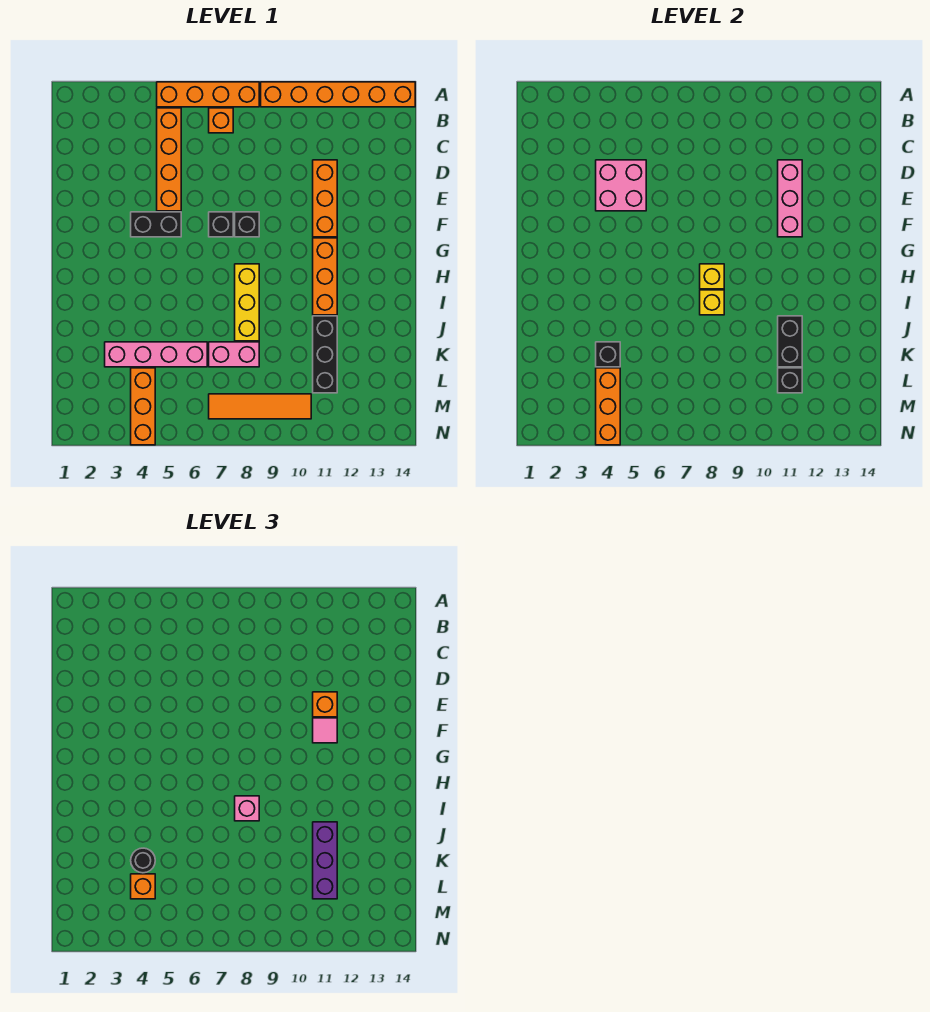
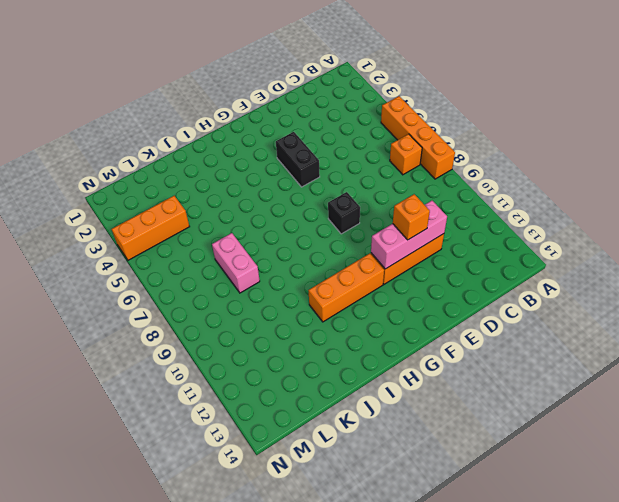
none -> orange brick A9:A14 level 1
none -> orange brick B5:E5 level 1
none -> black brick F7 level 1

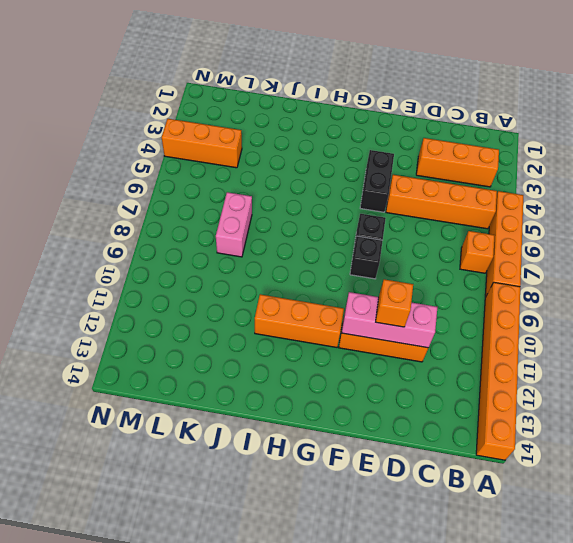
orange brick B3:D3 level 1 -> orange brick L4:N4 level 2
none -> yellow brick H8:J8 level 1
none -> black brick J11:L11 level 1
none -> pink brick K3:K6 level 1

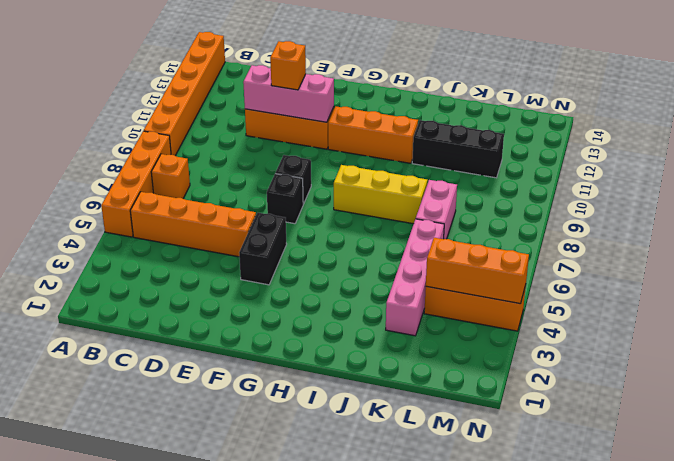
none -> orange tile M7:M10 level 1
none -> pink brick D4:E5 level 2
none -> yellow brick H8 level 2

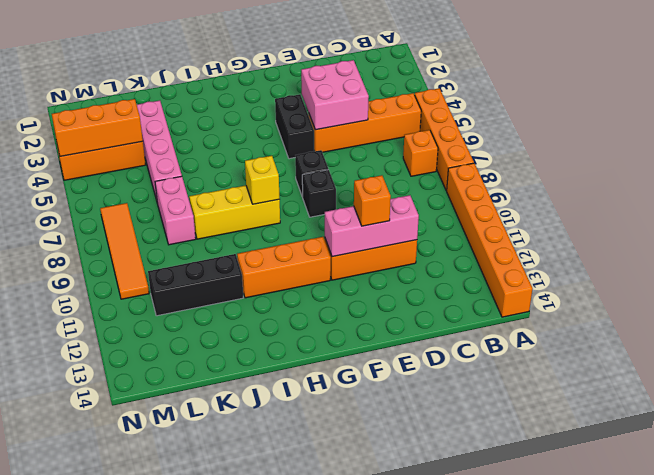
none -> yellow brick I8 level 2
none -> black brick J11:K11 level 2
none -> black brick K4 level 2

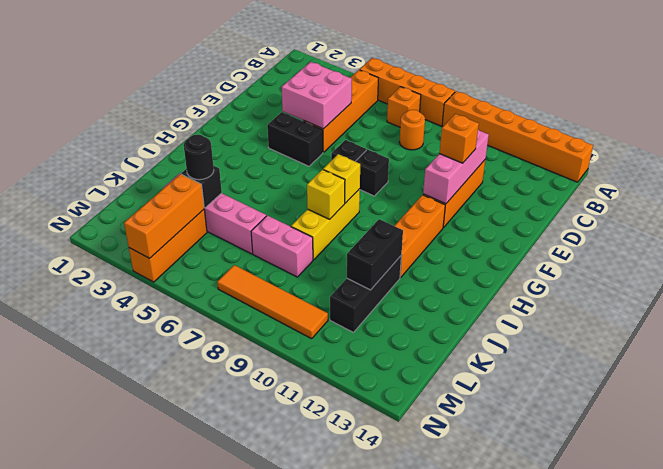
orange round brick C8 level 1 -> none
none -> black brick L11 level 2
none -> pink tile F11 level 3
none -> pink brick I8 level 3

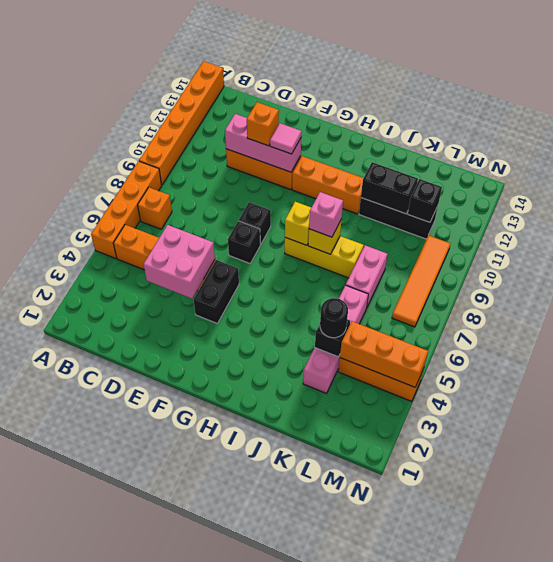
none -> purple brick J11:L11 level 3
none -> orange brick L4 level 3

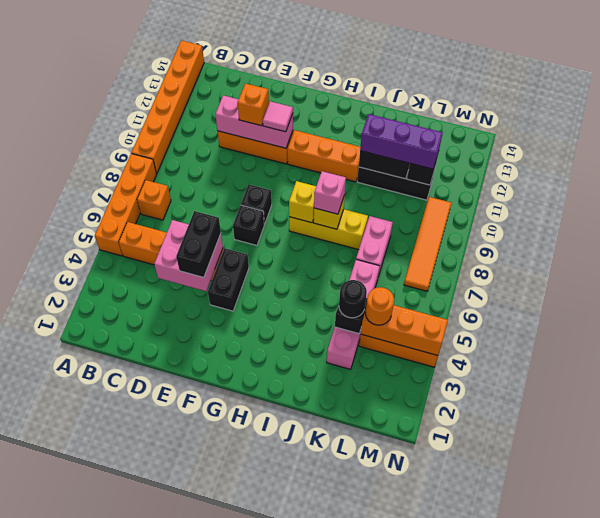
black brick E4:E5 level 3 -> none
orange round brick L4 level 3 -> orange brick L4 level 3

